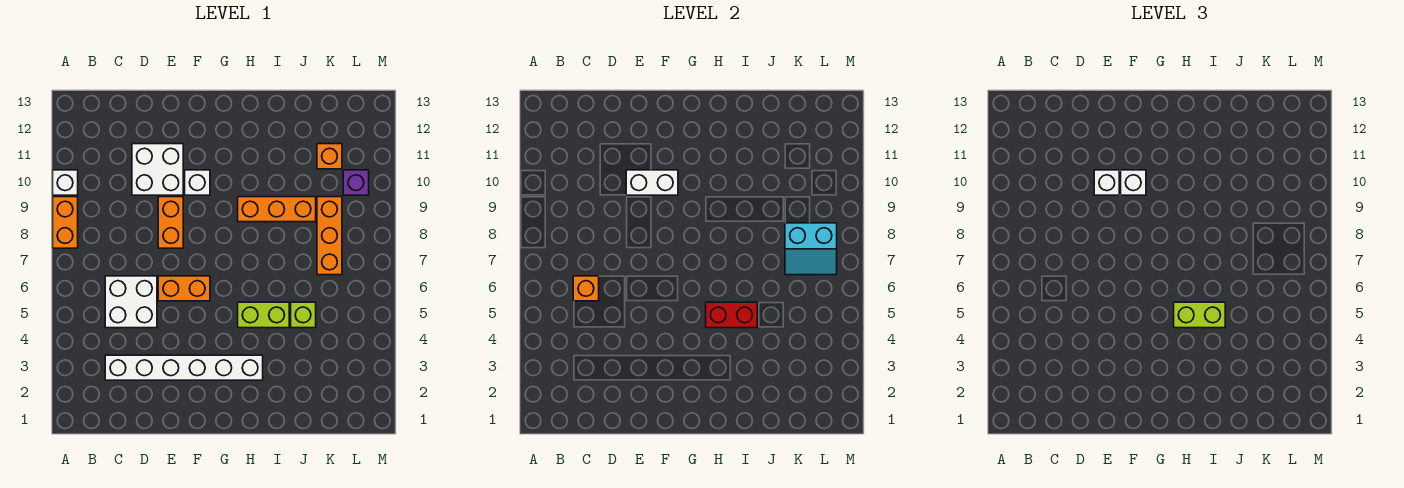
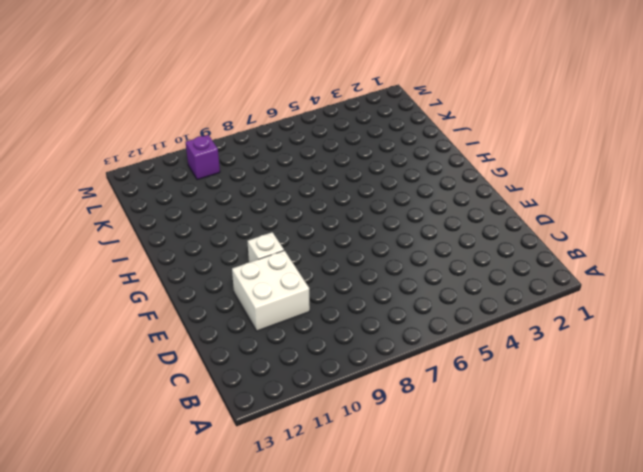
none -> orange brick A8:A9 level 1
none -> white brick A10 level 1
none -> white brick C3:H3 level 1

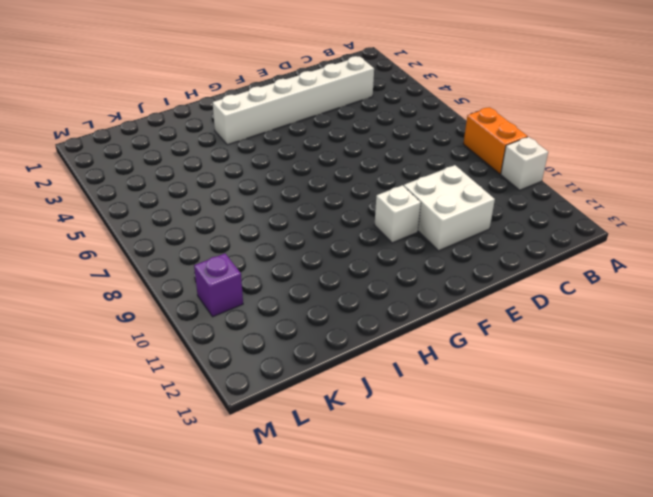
none -> white brick C5:D6 level 1
none -> orange brick E6:F6 level 1
none -> orange brick E8:E9 level 1

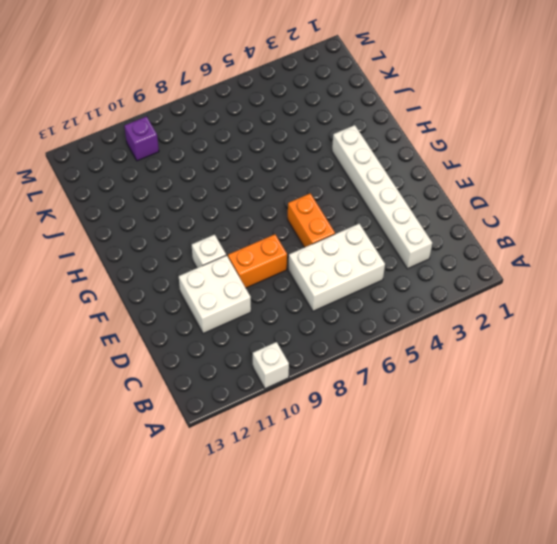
white brick C5:D7 level 1 -> white brick C5:D6 level 1
none -> orange brick A8:A9 level 1
none -> lime brick H5:I5 level 1
none -> orange brick H9:J9 level 1

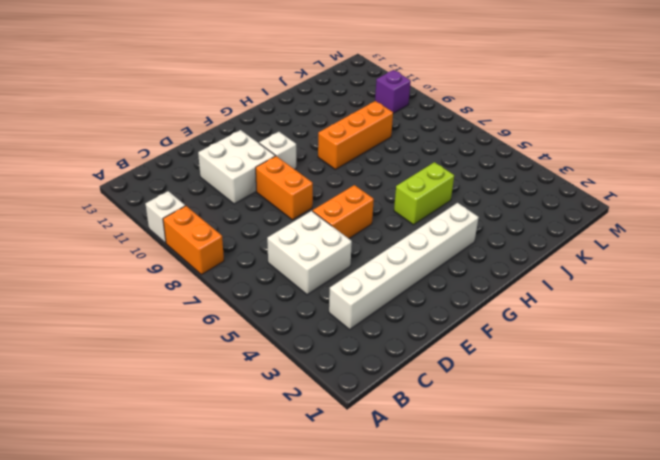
none -> lime brick J5 level 1
none -> orange brick K7:K9 level 1
none -> orange brick K11 level 1

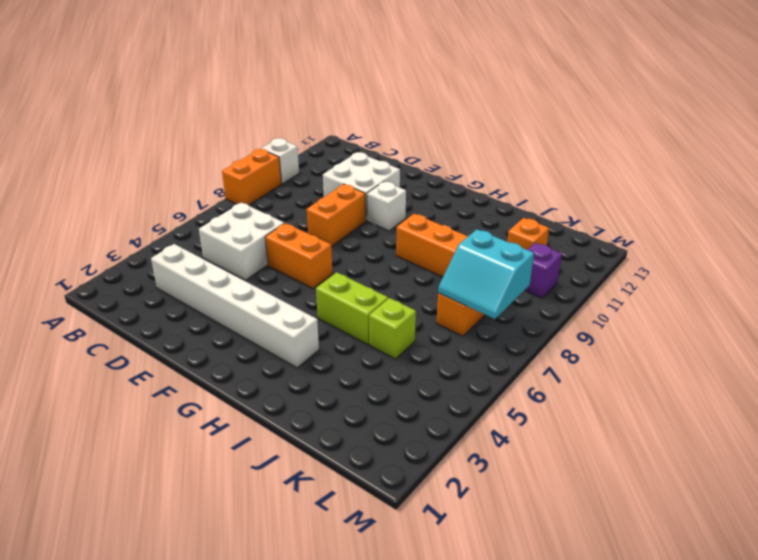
none -> orange brick C6 level 2
none -> white brick E10:F10 level 2
none -> red brick H5:I5 level 2

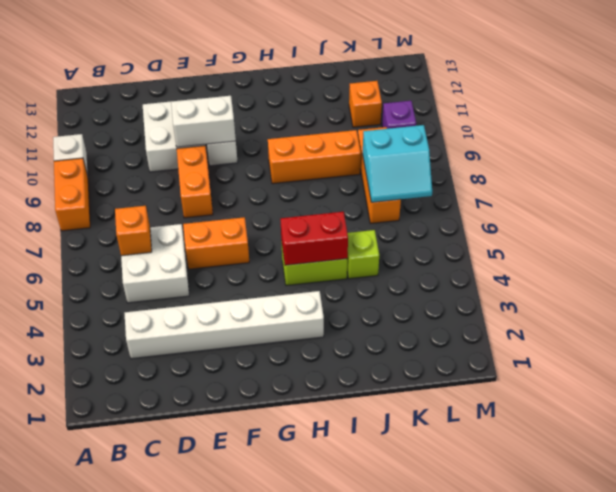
none -> white brick E10 level 3
none -> white brick F10 level 3
none -> lime brick H5:I5 level 3

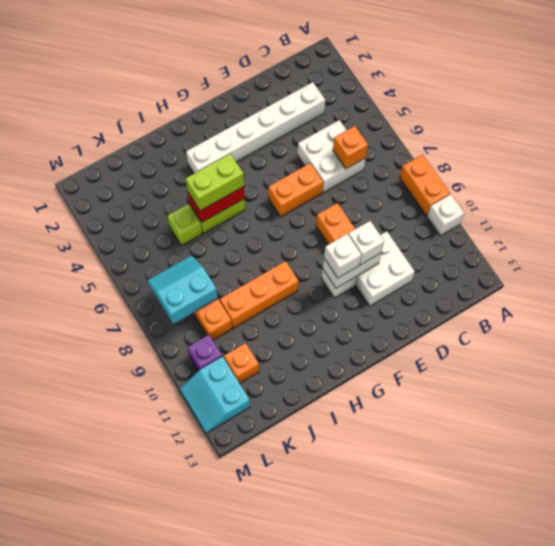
cyan slope L11:M12 level 1 top L -> none

